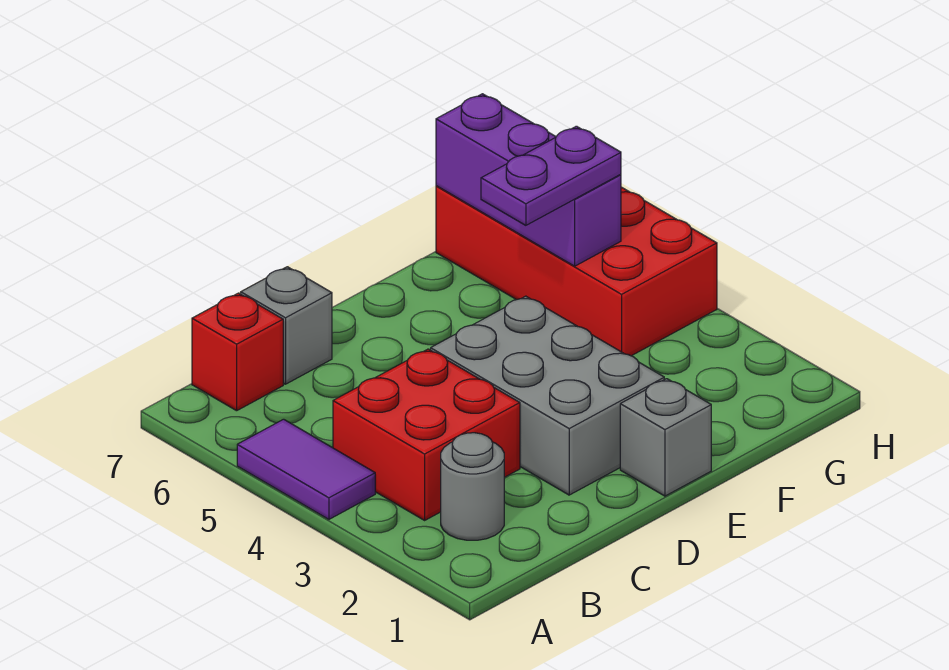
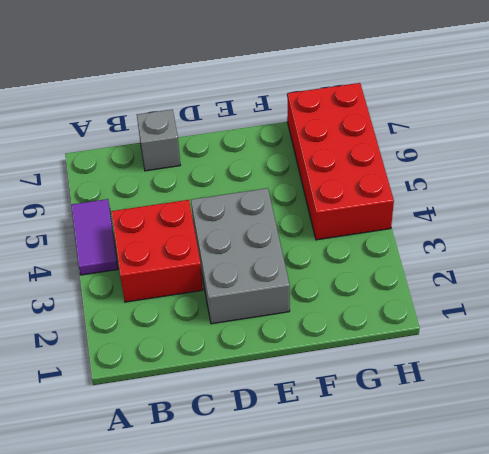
none -> grey round brick B2 level 1
none -> red brick B7 level 1

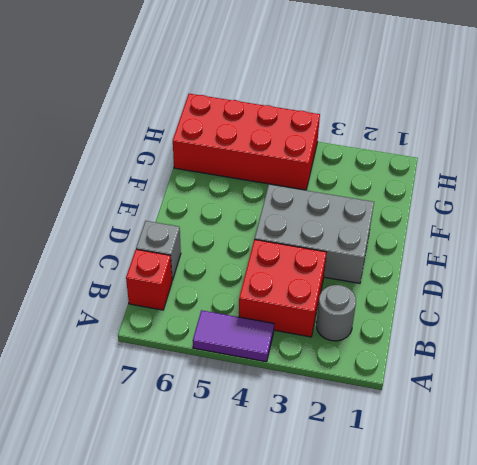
none -> grey brick E1 level 1
none -> purple brick G5:G7 level 2

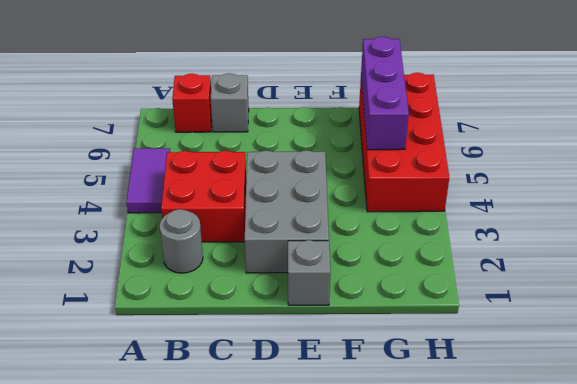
none -> purple plate F5:G5 level 3

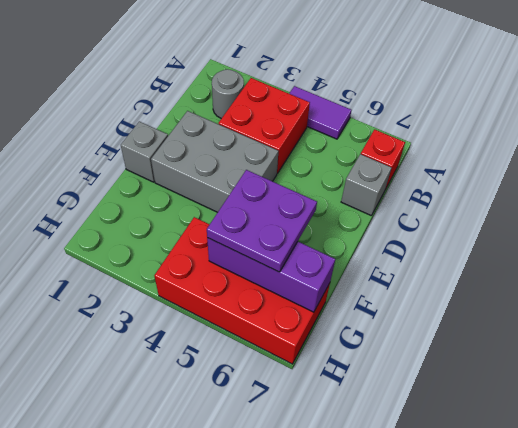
purple plate F5:G6 level 3 -> purple plate F5:G5 level 3

